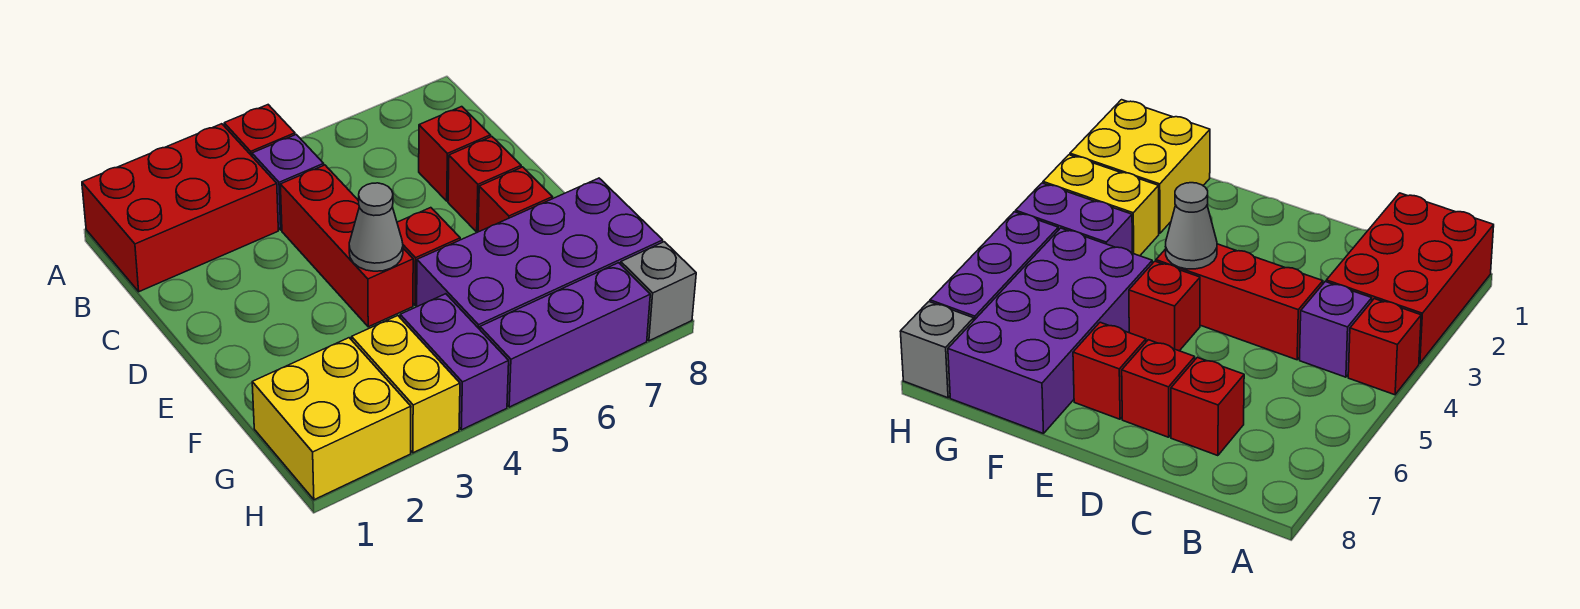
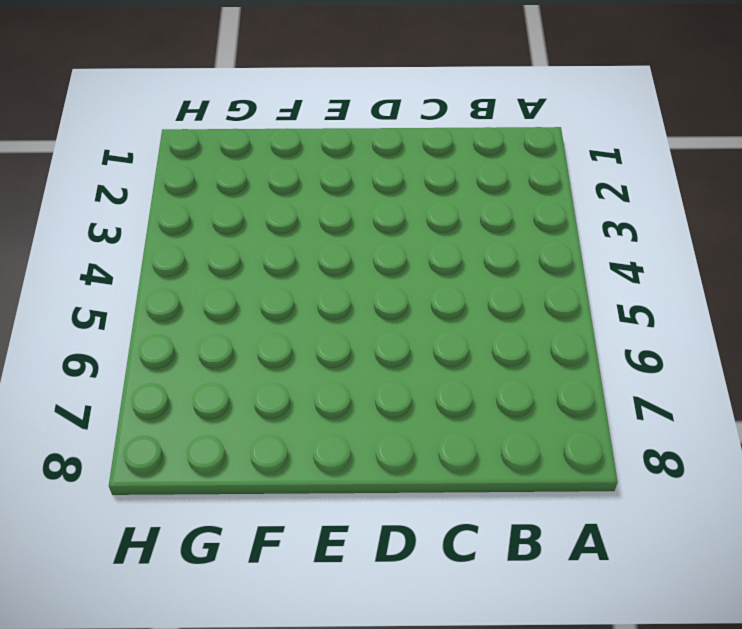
none -> red brick A1:B3 level 1
none -> red brick A4 level 1
none -> purple brick B4 level 1

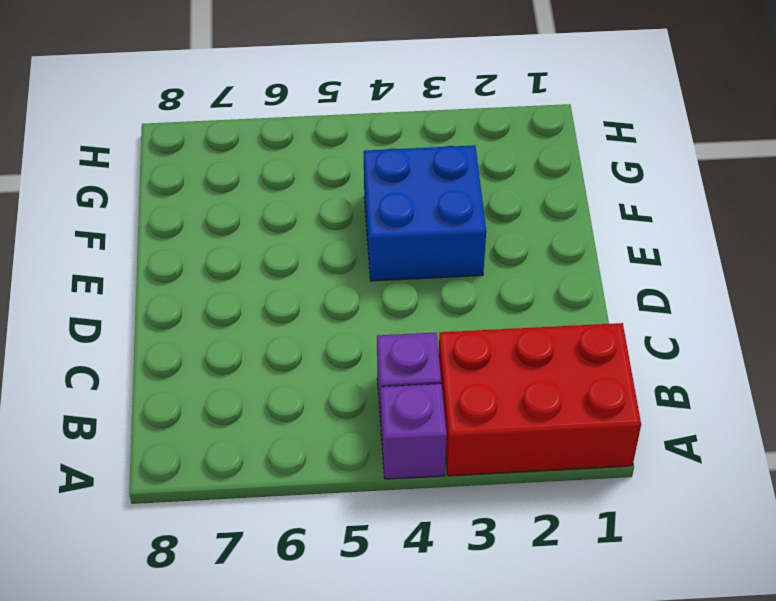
purple brick A4 level 1 -> red brick A4 level 1
blue brick E3:F4 level 1 -> red brick C4:E4 level 1
none -> red brick C7 level 1
none -> red brick D7 level 1
none -> red brick E5 level 1

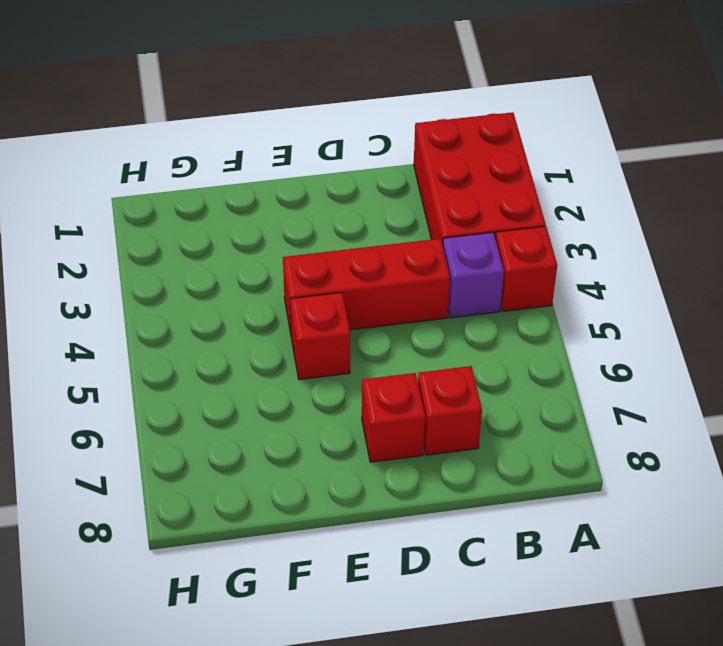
none -> red brick E7 level 1
none -> purple brick F5:G8 level 1
none -> yellow brick G1:H2 level 1

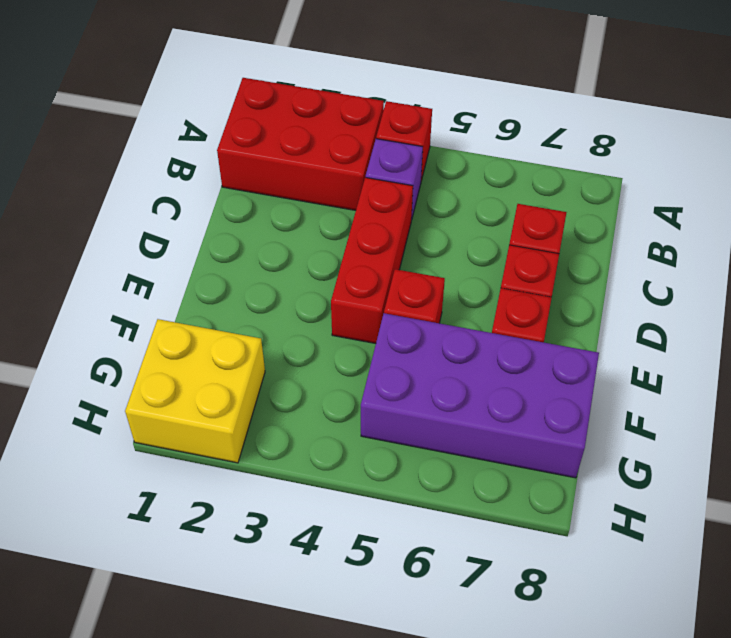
none -> yellow brick G3:H3 level 1
none -> purple brick G4:H4 level 1
none -> purple brick H5:H7 level 1

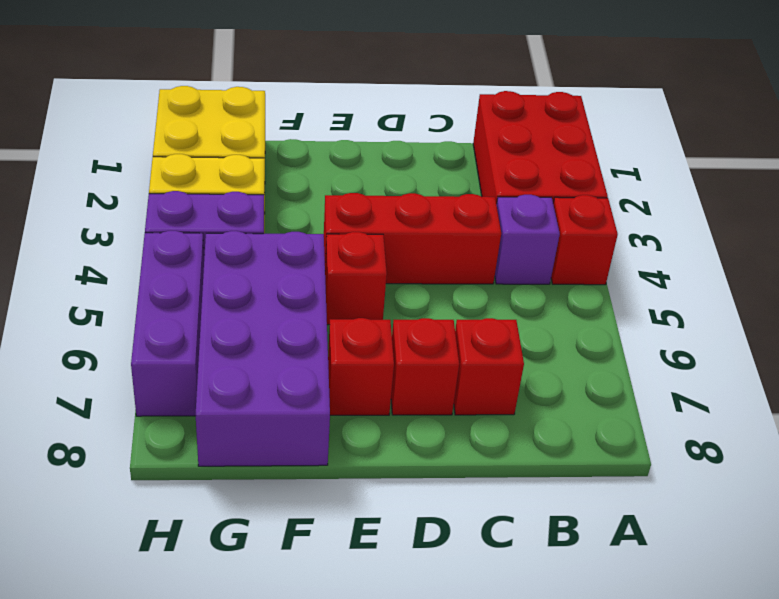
none -> grey brick H8 level 1
none -> grey cone E4 level 2

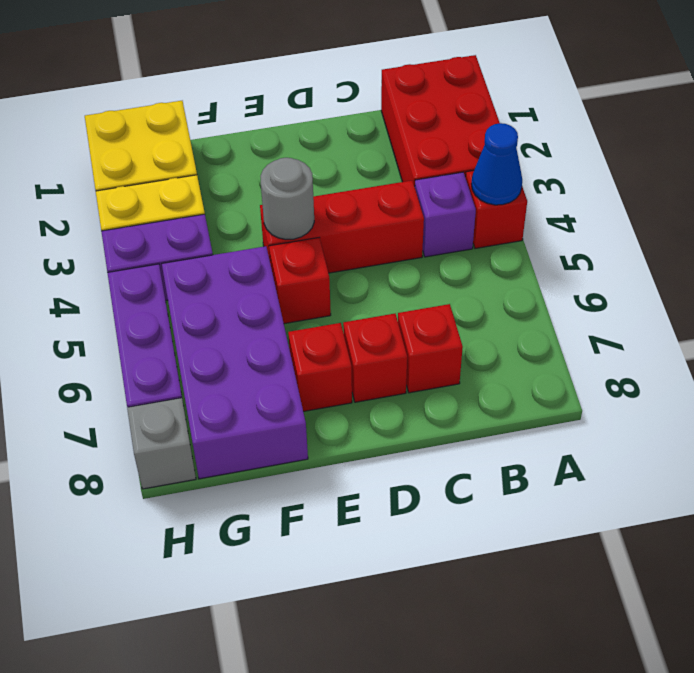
blue cone A4 level 2 -> none
grey round brick E4 level 2 -> grey cone E4 level 2

